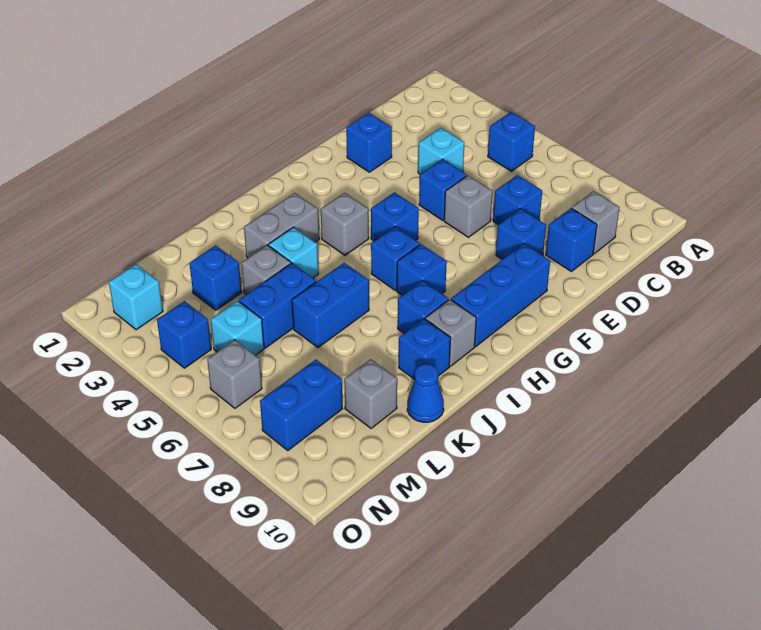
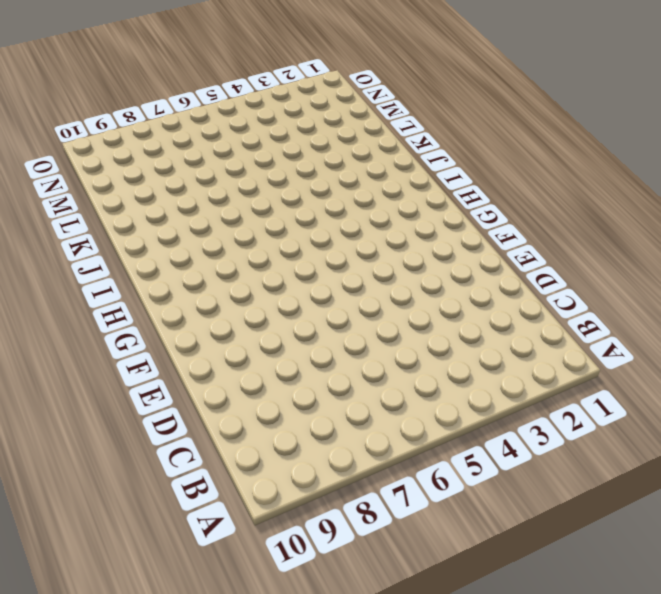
none -> blue brick B5 level 1
none -> grey brick C9 level 1
none -> cyan brick D4 level 1
none -> blue brick D7 level 1

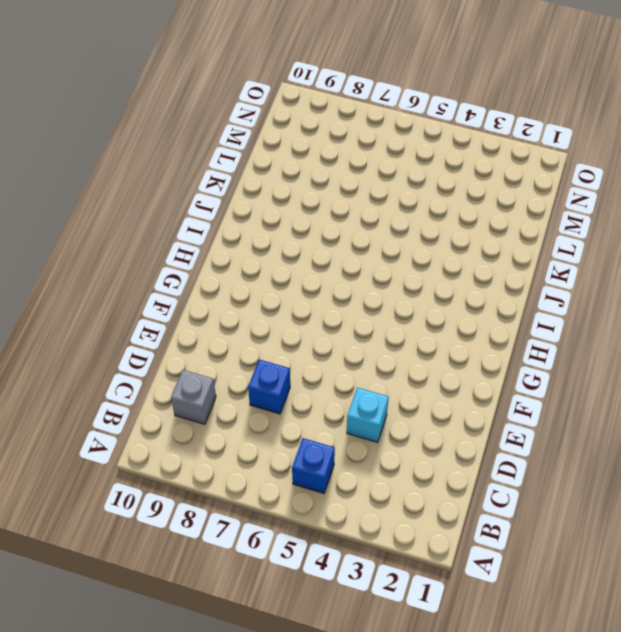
none -> blue brick D9 level 1
none -> blue brick E2 level 1
none -> blue brick E5 level 1
none -> grey brick E6 level 1

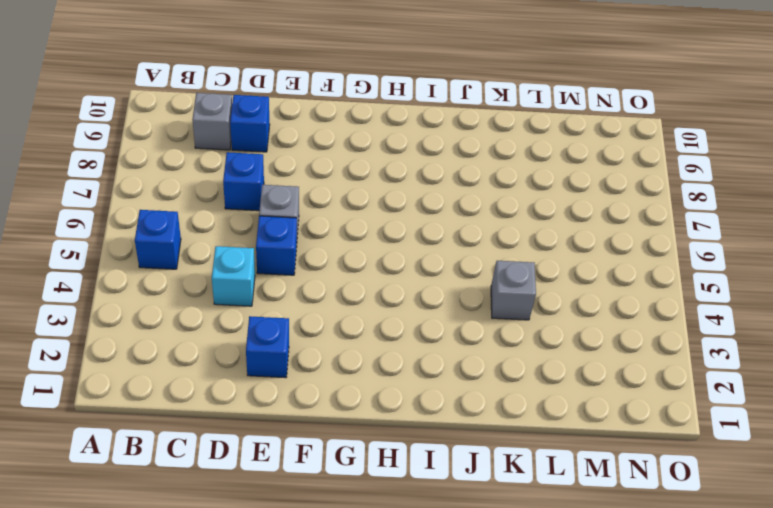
none -> blue brick E8 level 1
none -> blue brick F9:H9 level 1
none -> blue brick G5 level 1
none -> grey brick H4 level 1

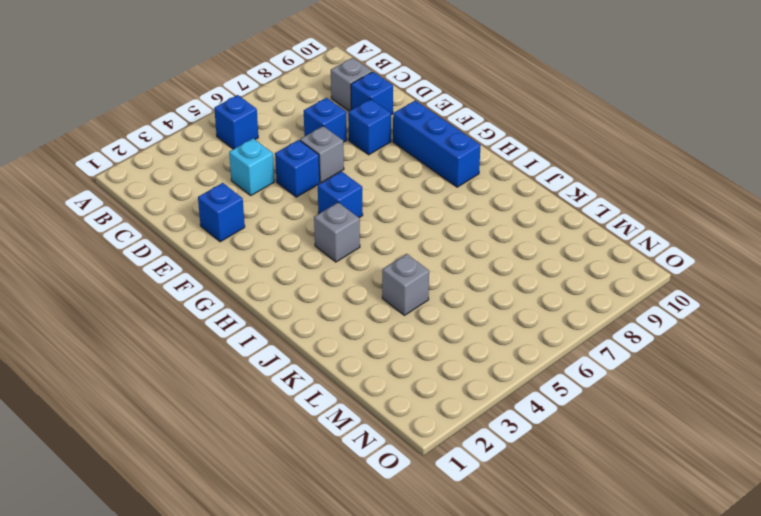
none -> blue brick H6 level 1
none -> blue brick H7 level 1
none -> grey brick I3:J3 level 1
none -> blue brick I8 level 1

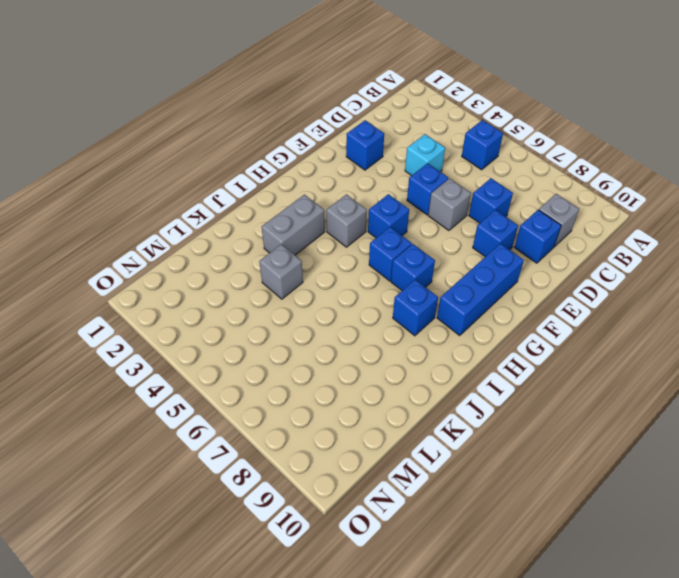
none -> grey brick I9 level 1
none -> cyan brick J4 level 1
none -> blue brick J6:K6 level 1
none -> blue brick J9 level 1

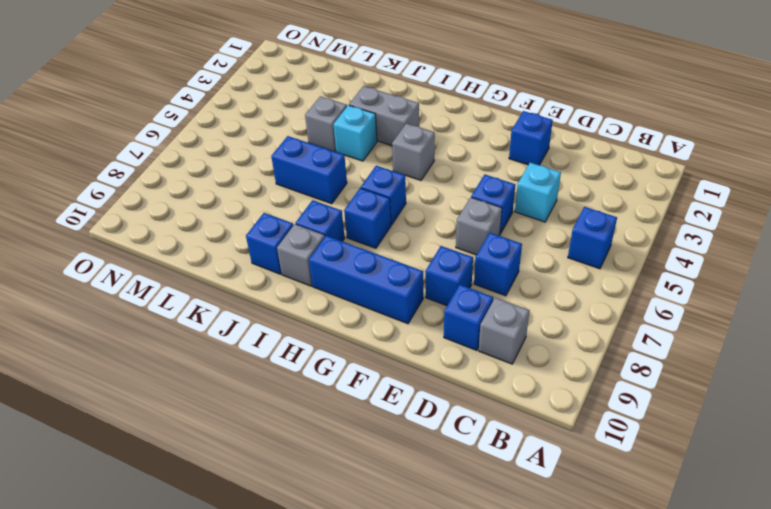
none -> blue brick G5 level 1
none -> blue brick K5:L5 level 1
none -> blue cone K10 level 1
none -> blue brick L3 level 1

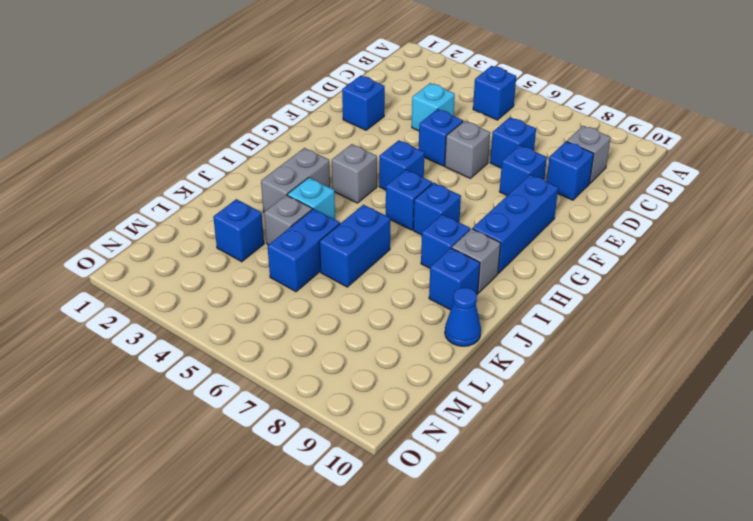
none -> grey brick L9 level 1
none -> cyan brick M5 level 1
none -> blue brick M8:N8 level 1
none -> cyan brick N2 level 1

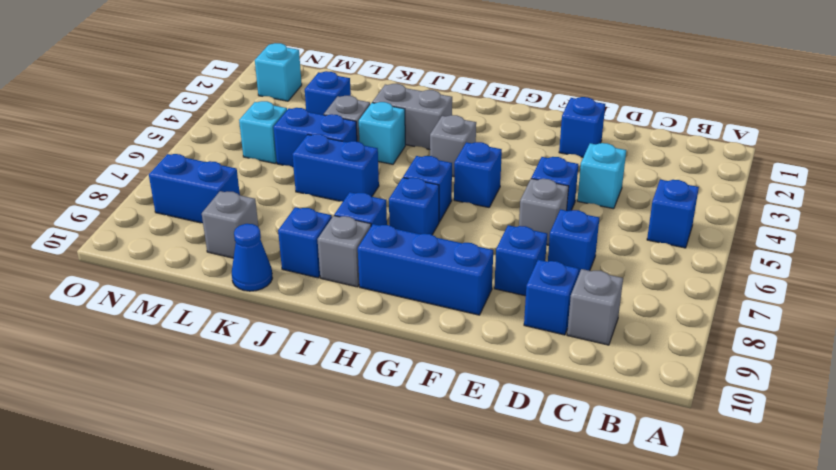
none -> blue brick N4 level 1
none -> grey brick N6 level 1

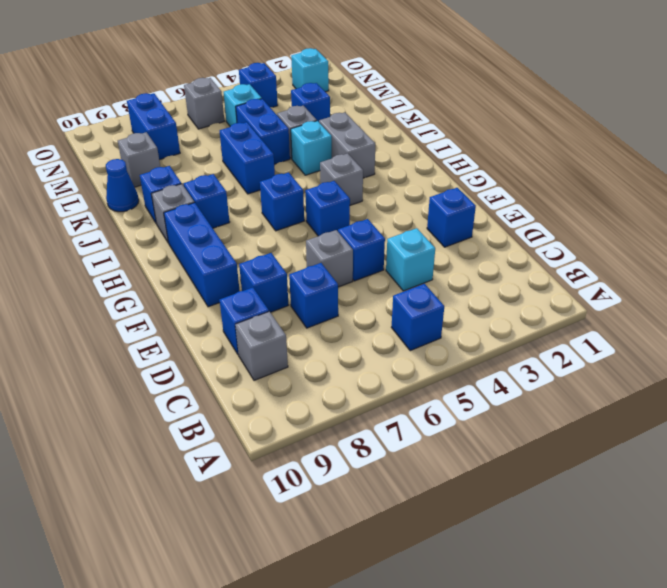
none -> blue brick H7 level 1

